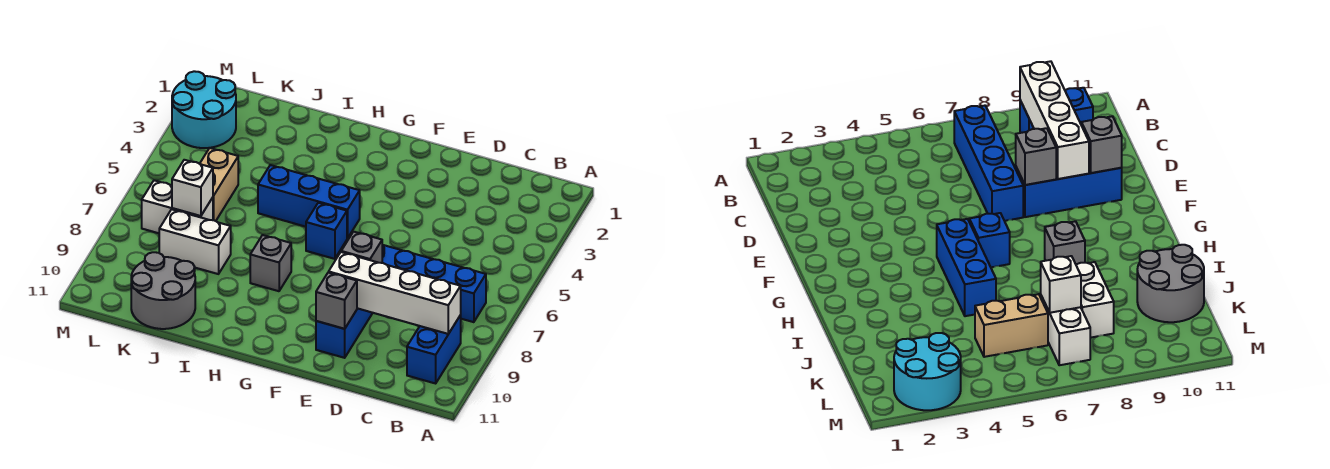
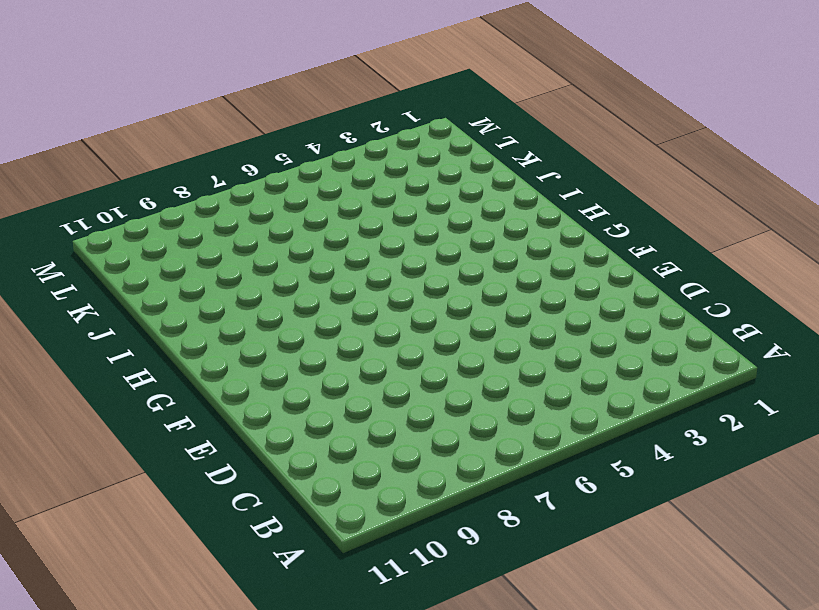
none -> blue brick B7:E7 level 1
none -> blue brick B9:B10 level 1
none -> blue brick E8:E10 level 1

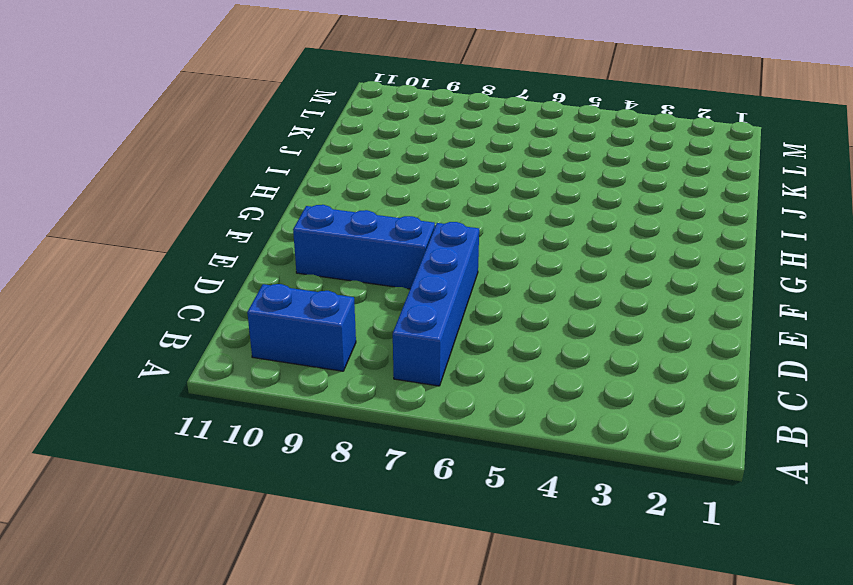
none -> blue brick G5:I5 level 1
none -> blue brick G6 level 1
none -> grey brick H8 level 1

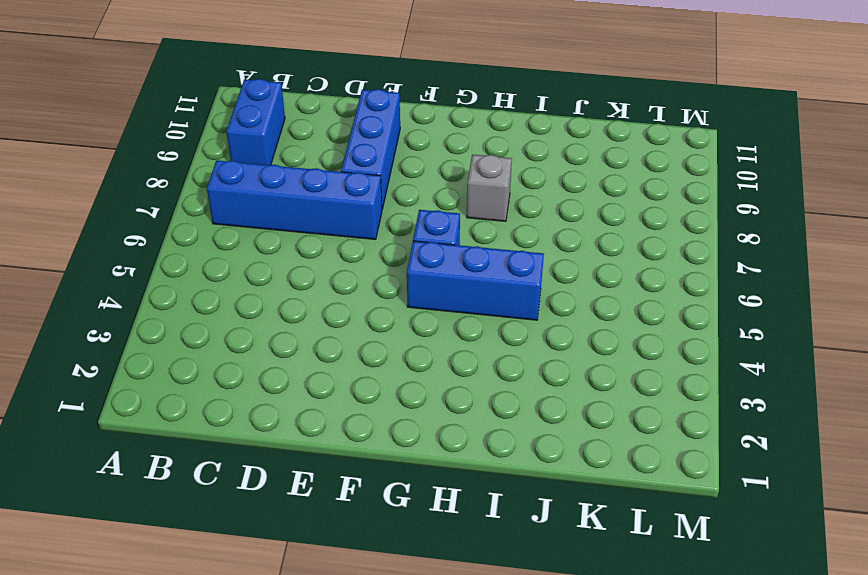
none -> white brick J8:K8 level 1
none -> grey round brick J10:K11 level 1
none -> tan brick K5:K6 level 1

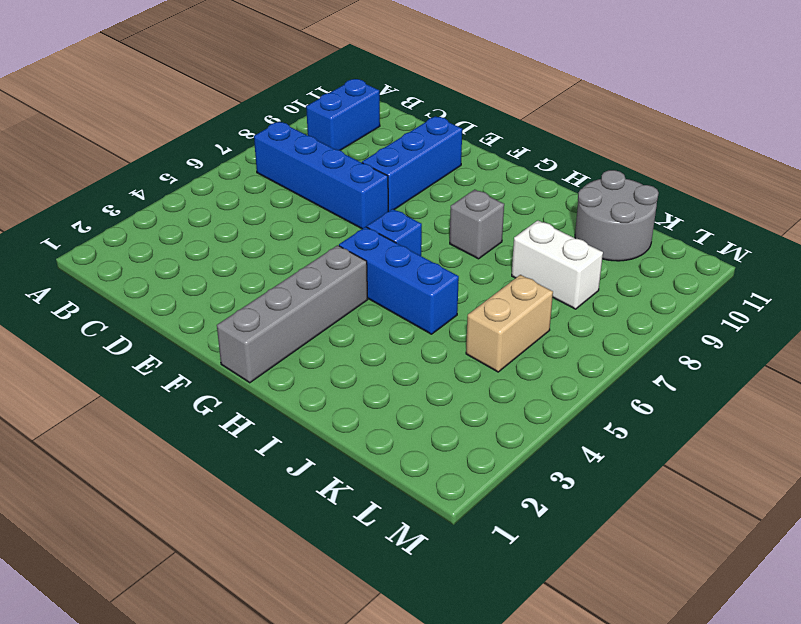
grey brick G1:G4 level 1 -> none
none -> white brick K7:L7 level 1
none -> cyan round brick L2:M3 level 1
none -> white brick B9:E9 level 2

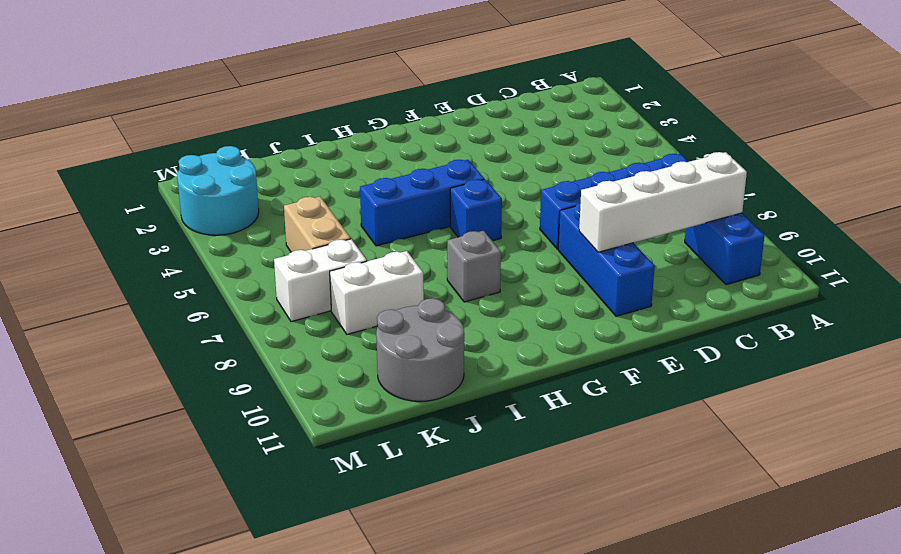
none -> grey brick E8 level 2
none -> grey brick E10 level 2
none -> white brick K7 level 2

